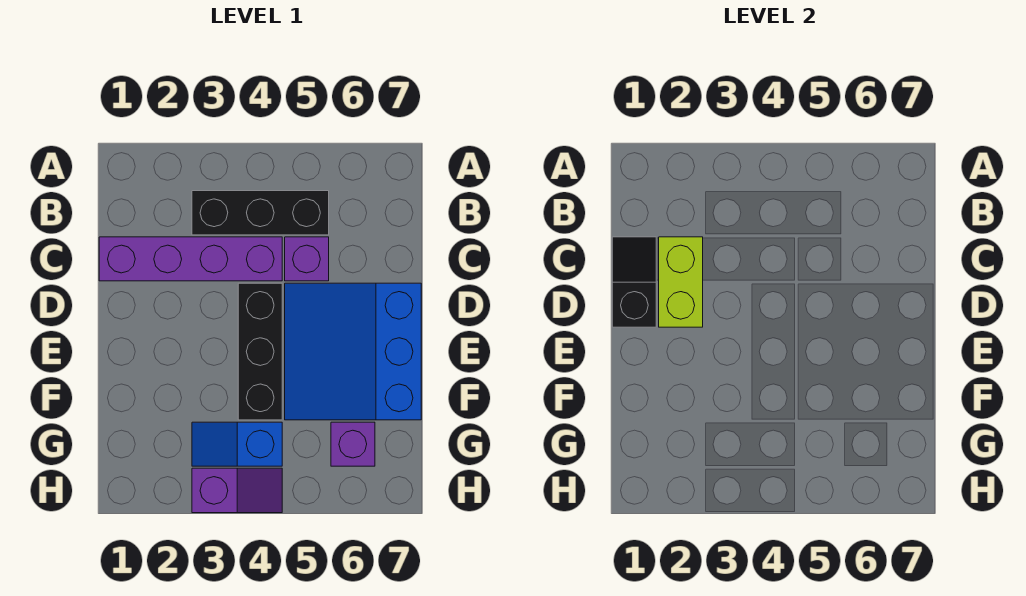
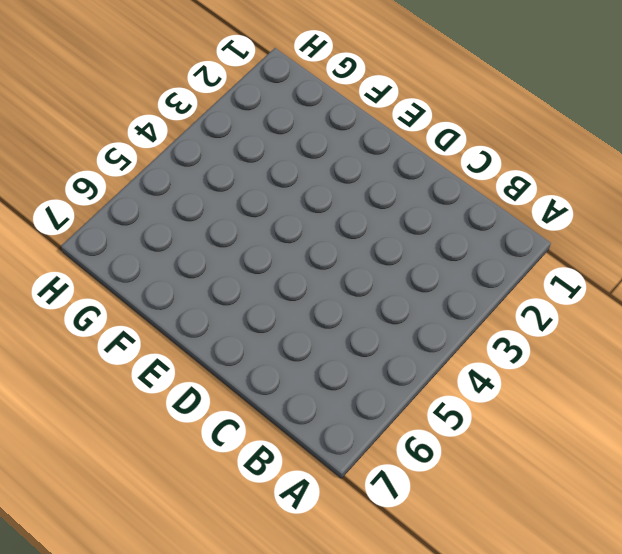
none -> black brick B3:B5 level 1
none -> purple brick C1:C4 level 1

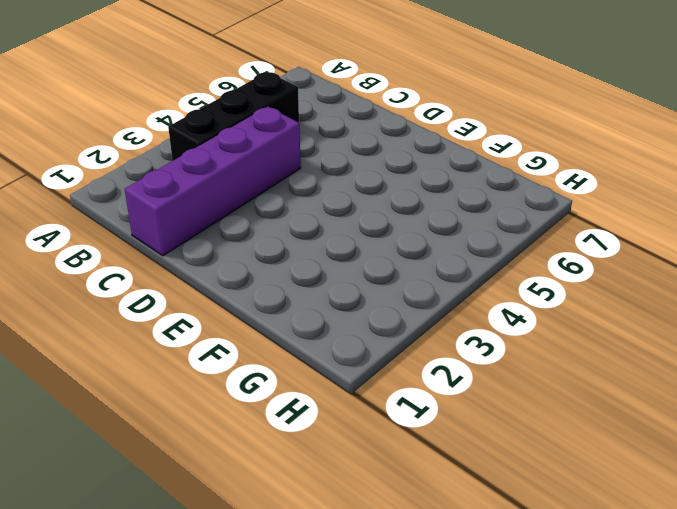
none -> purple brick C5 level 1
none -> black brick D4:F4 level 1

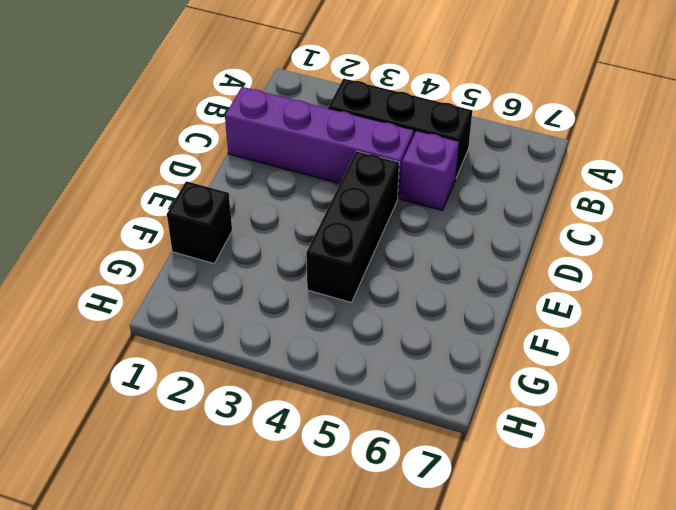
black brick F1 level 1 -> none
none -> blue slope D5:F7 level 1 top 7
none -> blue slope G3:G4 level 1 top 4

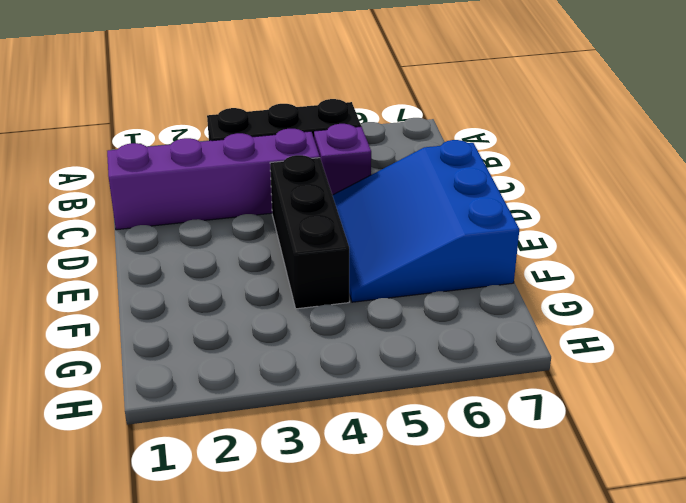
none -> blue slope G3:G4 level 1 top 4
none -> purple brick G6 level 1

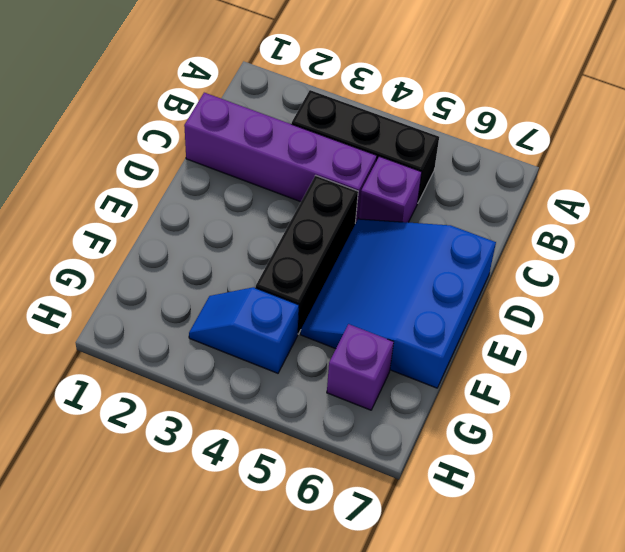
none -> purple slope H3:H4 level 1 top 3
none -> black slope C1:D1 level 2 top D

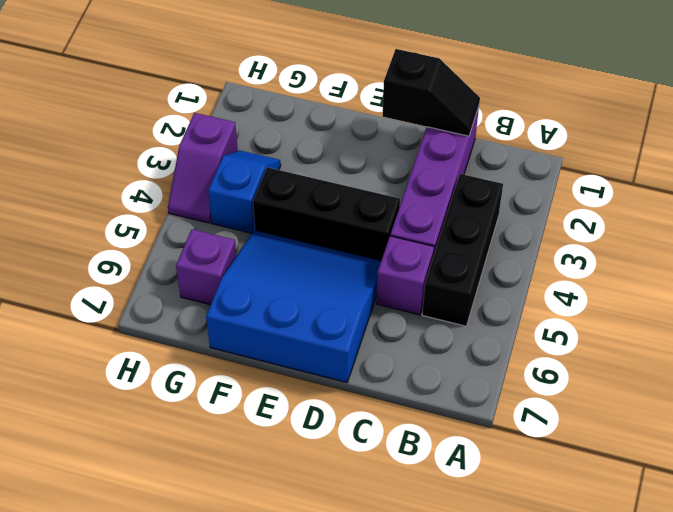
none -> lime brick C2:D2 level 2

